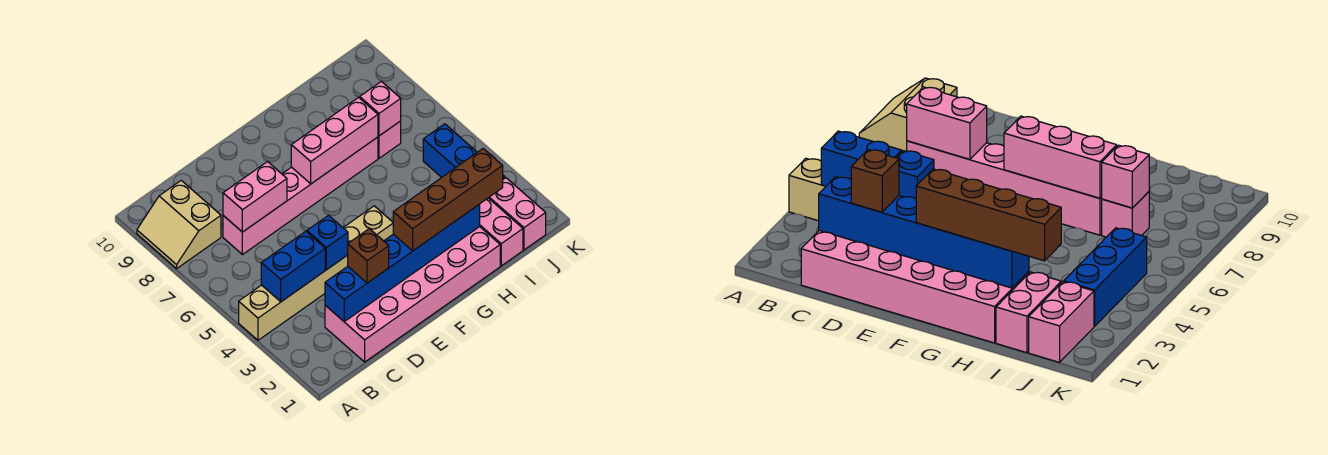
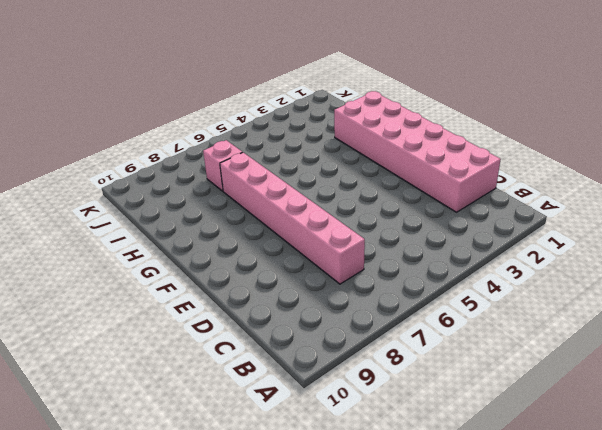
none -> tan brick A4:F4 level 1
none -> tan slope A8:B9 level 1 top B
none -> pink brick I1:I2 level 1

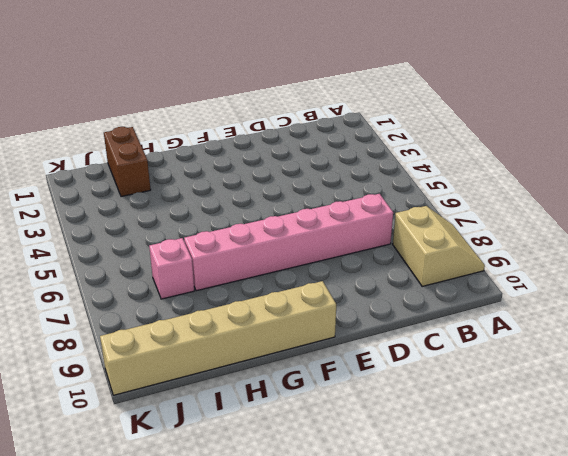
tan brick F10:K10 level 1 -> tan brick A4:F4 level 1
brown brick I1:I2 level 1 -> pink brick I1:I2 level 1
none -> pink brick C1:H2 level 1
none -> pink brick J1:J2 level 1
none -> blue brick J3:J5 level 1

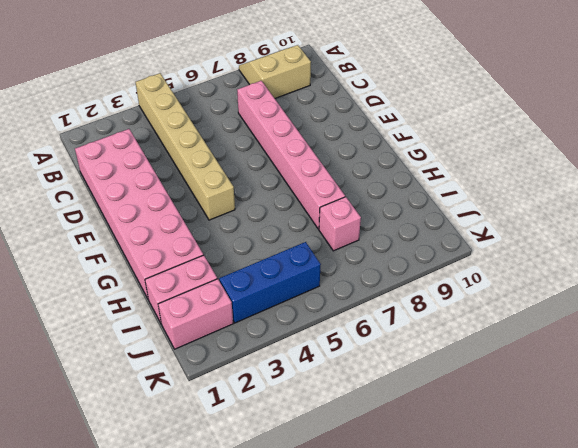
none -> blue brick B4:C4 level 2
none -> blue brick C2:H2 level 2
none -> pink brick C7:D7 level 2

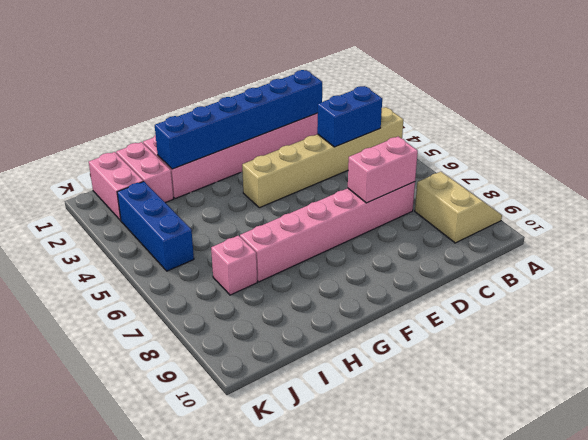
none -> blue brick D4 level 2
none -> pink brick F7:H7 level 2
none -> pink brick I7 level 2

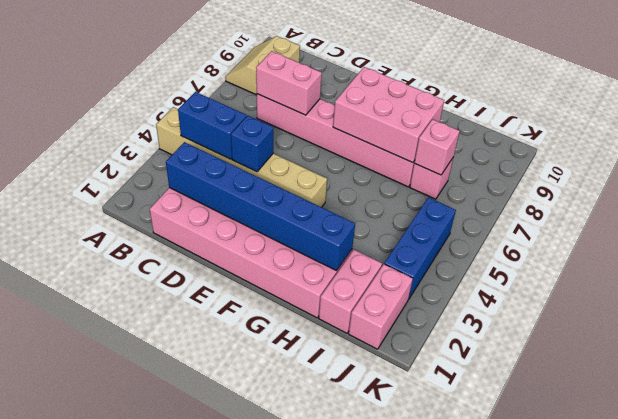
pink brick F7:H8 level 2 -> pink brick F7:H7 level 2
none -> brown brick D2 level 3
none -> brown brick F2:I2 level 3

